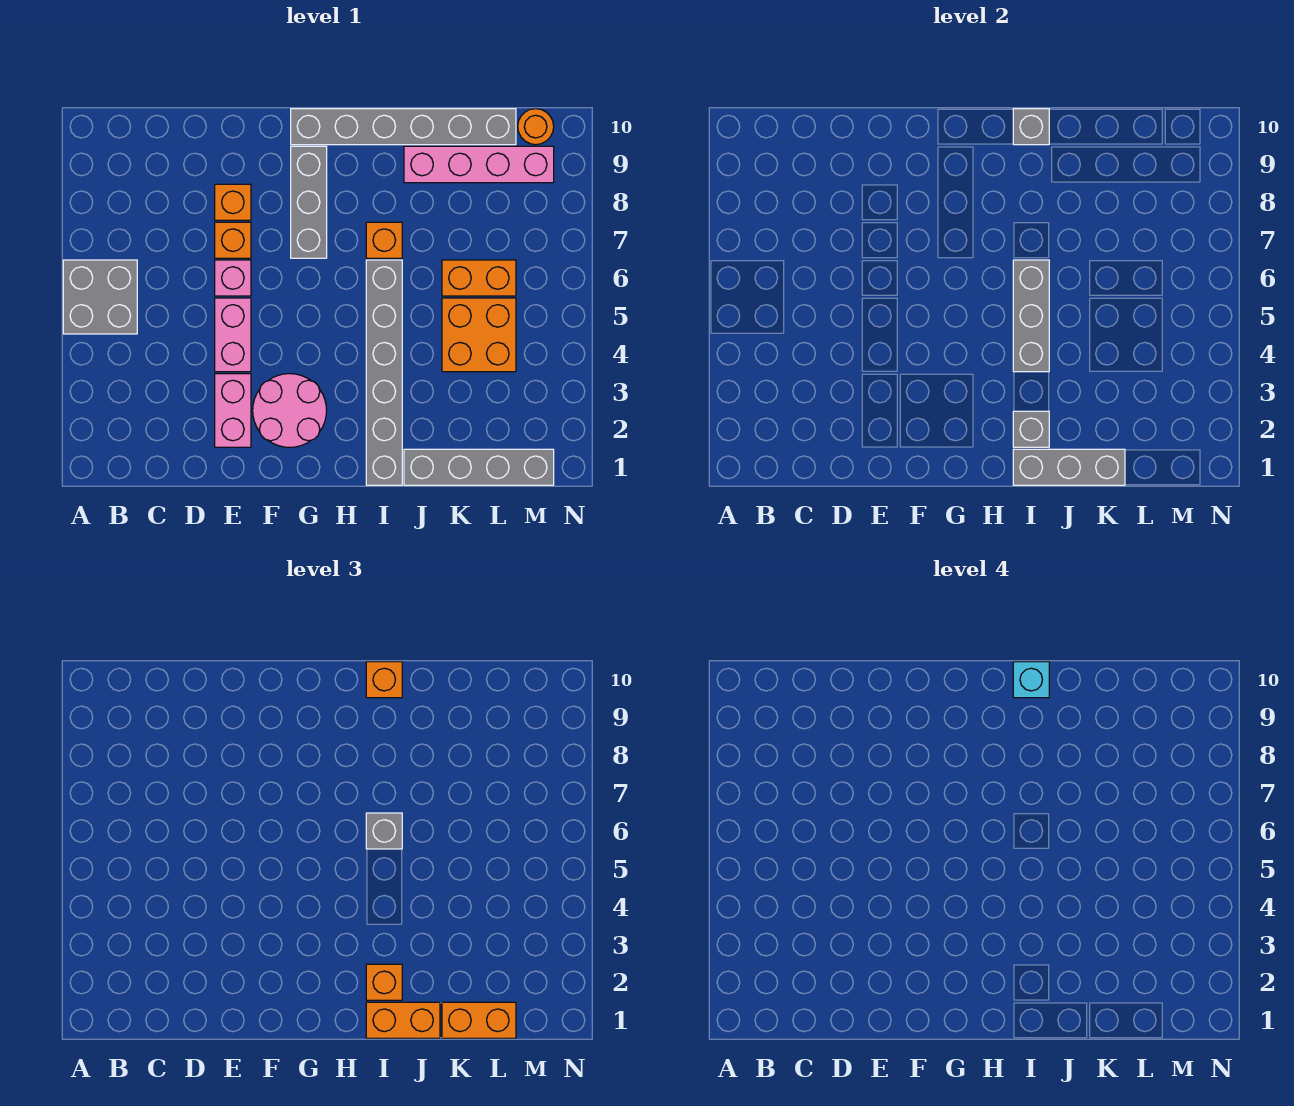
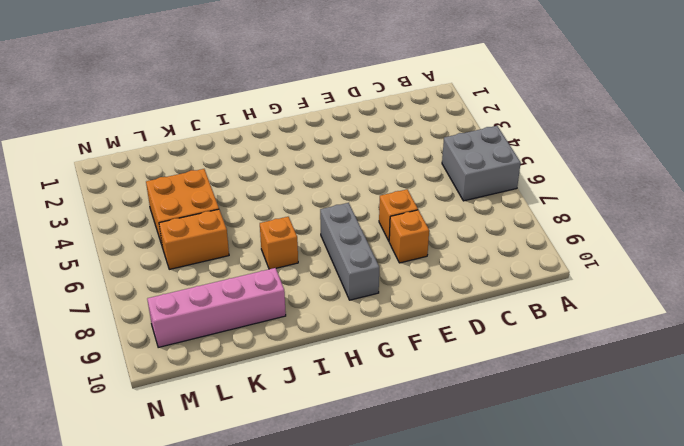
none -> pink brick E2:E3 level 1
none -> pink brick E4:E5 level 1
none -> pink brick E6 level 1

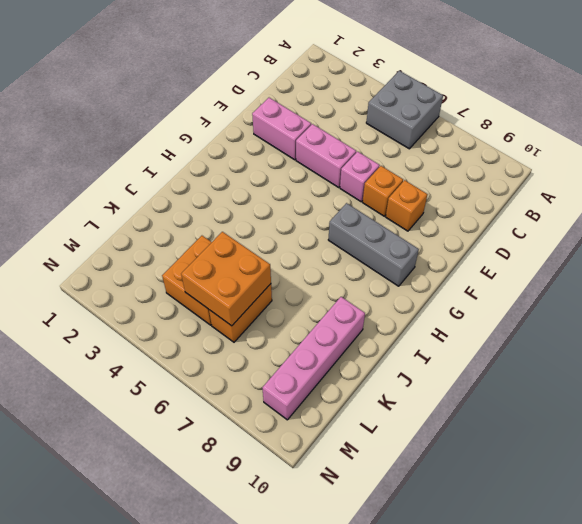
orange brick K5:L6 level 2 -> none
none -> pink round brick F2:G3 level 1
none -> grey brick G10:L10 level 1
none -> grey brick I1:I6 level 1

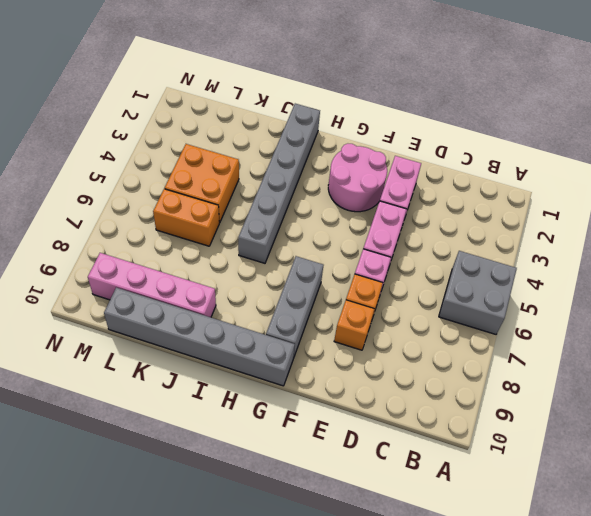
none -> orange brick I7 level 1
none -> grey brick J1:M1 level 1
none -> orange round brick M10 level 1

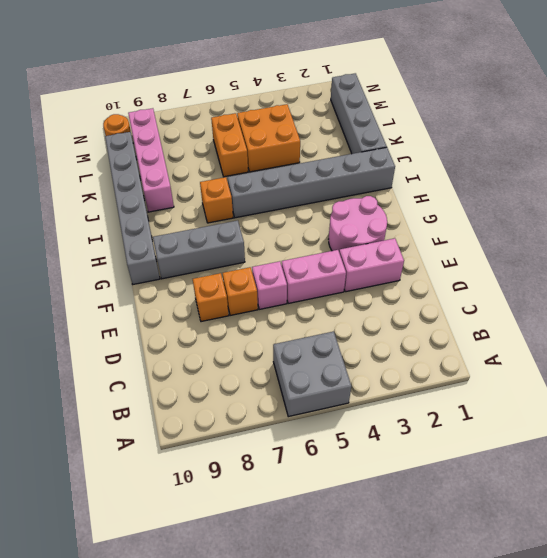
none -> grey brick I1:K1 level 2
none -> grey brick I2 level 2
none -> grey brick I4:I6 level 2

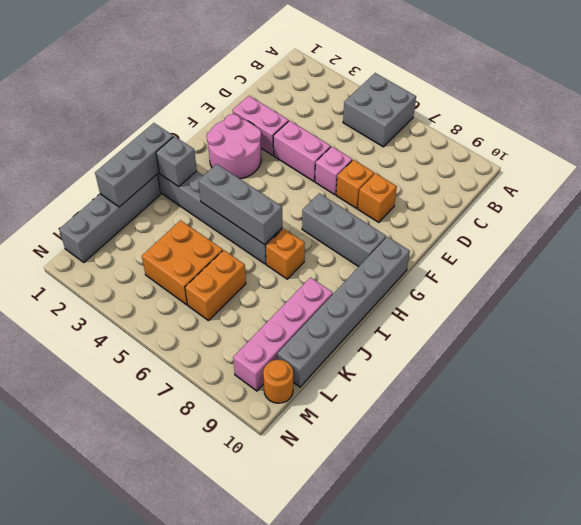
none -> grey brick I10 level 2
none -> orange brick I1:J1 level 3
none -> orange brick I2 level 3

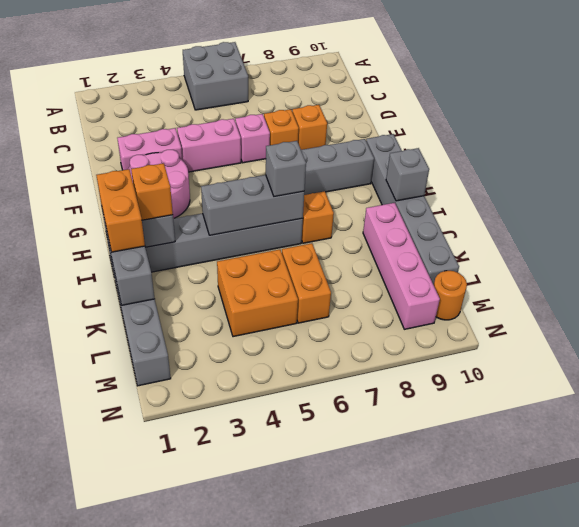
none -> orange brick I10 level 3
none -> orange brick K1:L1 level 3
none -> cyan brick I10 level 4

